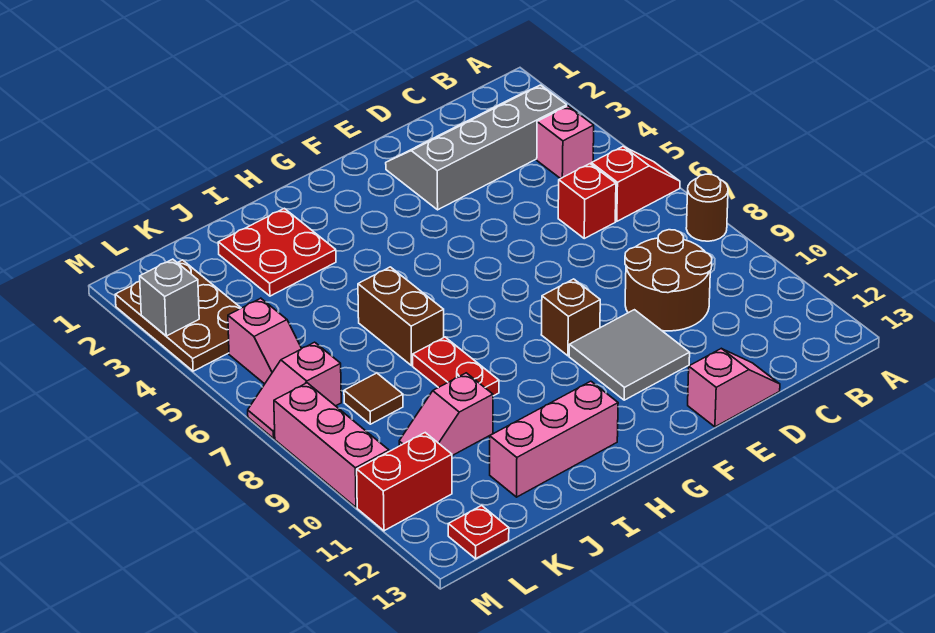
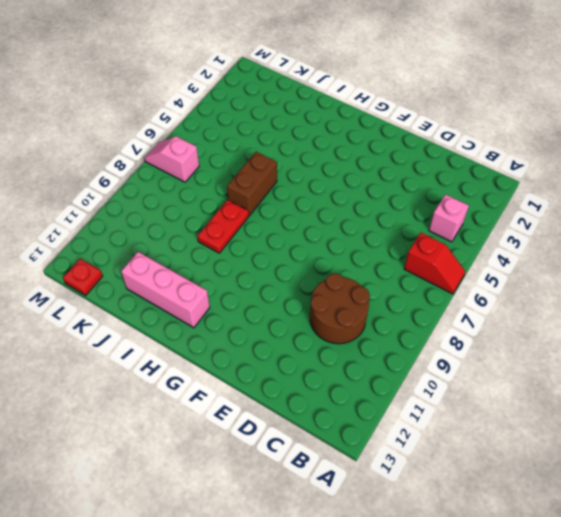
none -> brown round brick A8 level 1
none -> grey slope B2:E3 level 1 top 3
none -> red brick C6 level 1

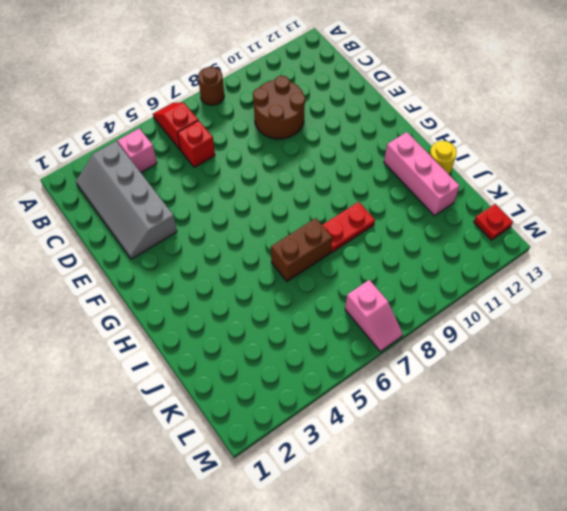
yellow round brick I13 level 1 -> none
none -> pink slope D13:E13 level 1 top E
none -> grey tile E10:F11 level 1
none -> brown brick F9 level 1

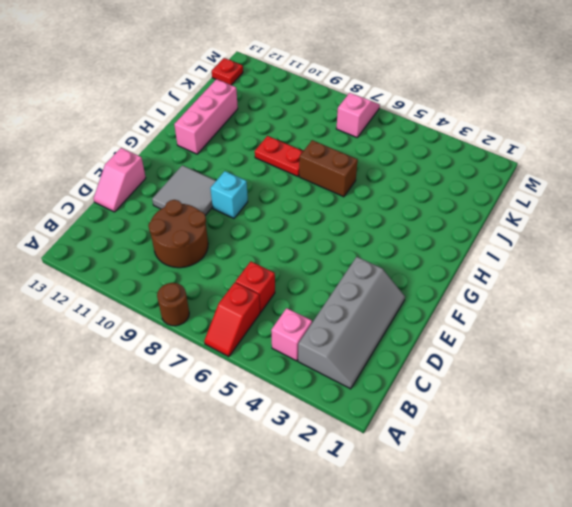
cyan brick F9 level 1 -> brown brick F9 level 1
none -> red plate I2:J3 level 1
none -> pink slope J10:K10 level 1 top J
none -> brown tile K8 level 1

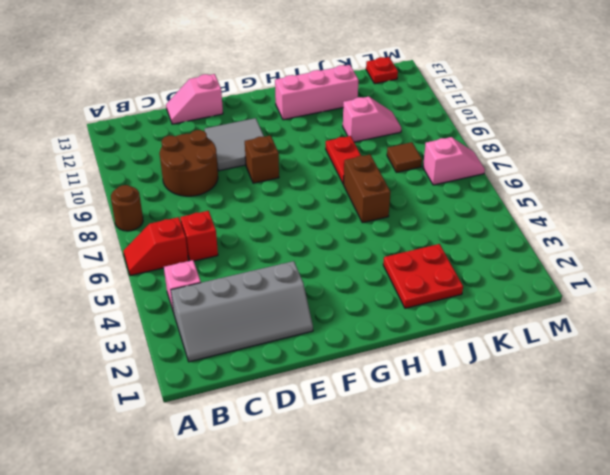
none -> brown plate L2:M4 level 1
none -> pink slope L5:L6 level 1 top 5
none -> red brick L11:M11 level 1

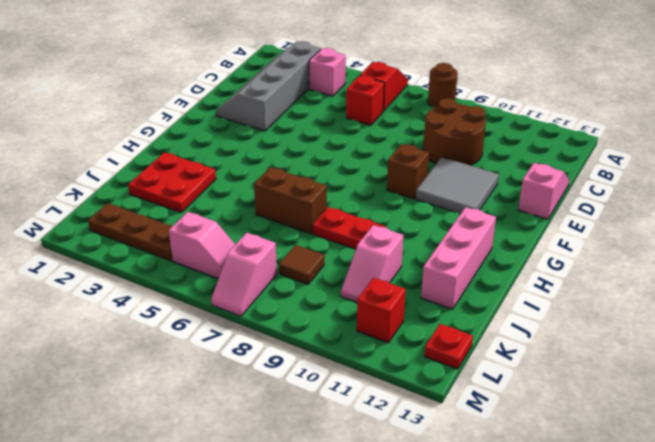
brown plate L2:L4 level 1 -> brown plate L2:M4 level 1
red brick L11 level 1 -> red brick L11:M11 level 1
none -> pink brick M8:M10 level 1
none -> grey brick M3 level 2

